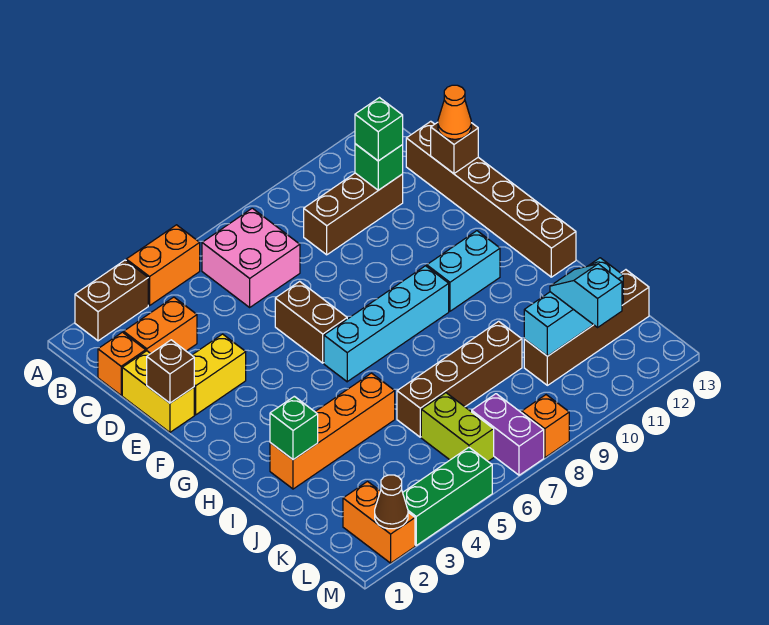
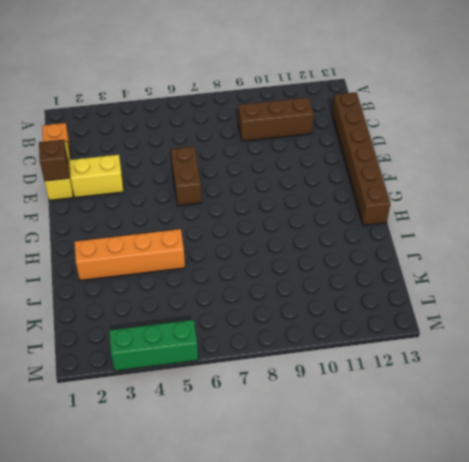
none -> brown brick A2:A3 level 1
none -> orange brick A4:A5 level 1
none -> pink brick B6:C7 level 1

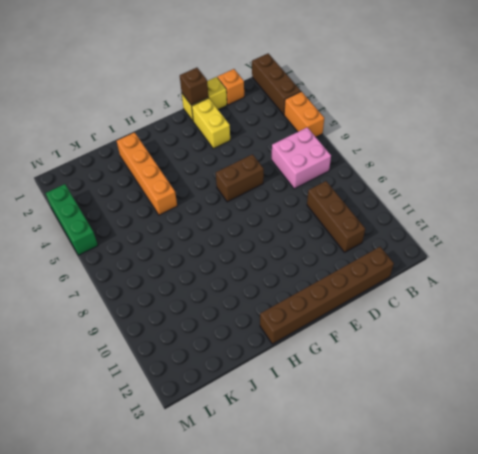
brown brick A1:A3 level 1 -> brown brick A2:A3 level 1
none -> orange brick C2:C3 level 1
none -> cyan brick G6:G9 level 1
none -> cyan brick G10:G11 level 1

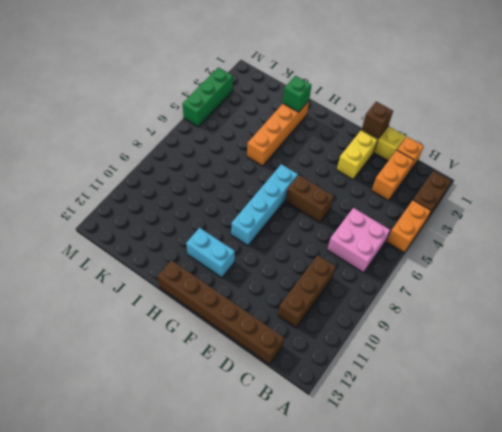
cyan brick G11:H11 level 1 -> cyan brick G10:G11 level 1
none -> brown brick J6:J9 level 1
none -> lime brick K6:L6 level 1
none -> brown brick K10:K13 level 1

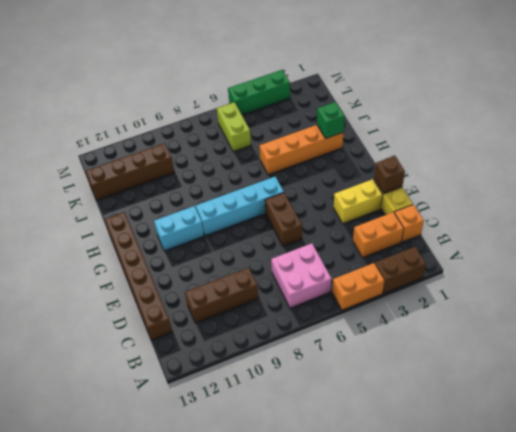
none -> brown brick J6:J9 level 1
none -> orange brick L2:M2 level 1
none -> purple brick L7:M7 level 1

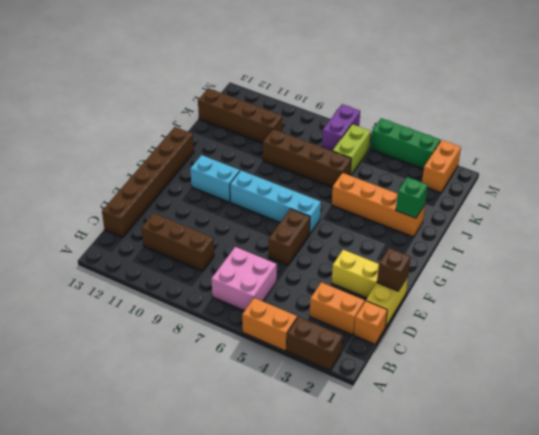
none -> orange brick M8 level 1
none -> green brick C11 level 2
none -> brown brick D13 level 2

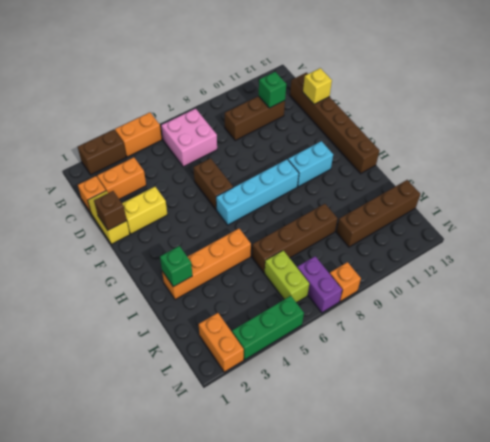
yellow brick D13 level 2 -> brown brick D13 level 2
none -> cyan brick K10:K12 level 2
none -> brown cone M2 level 2
none -> green brick C11 level 3

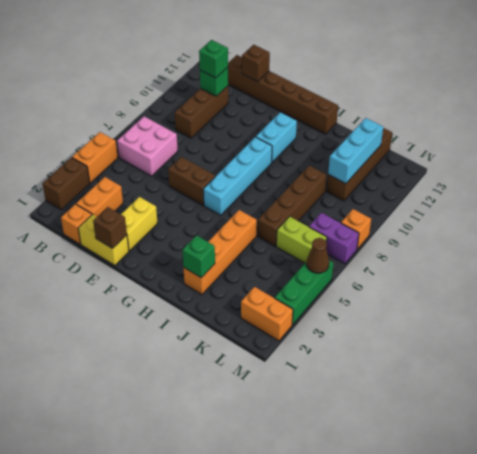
brown cone M5 level 2 -> brown cone M2 level 2
none -> orange cone D13 level 3
none -> cyan slope K11:L11 level 3 top L

